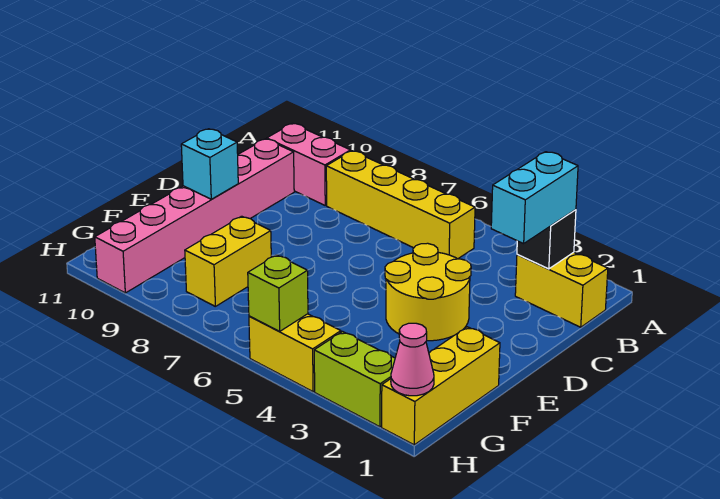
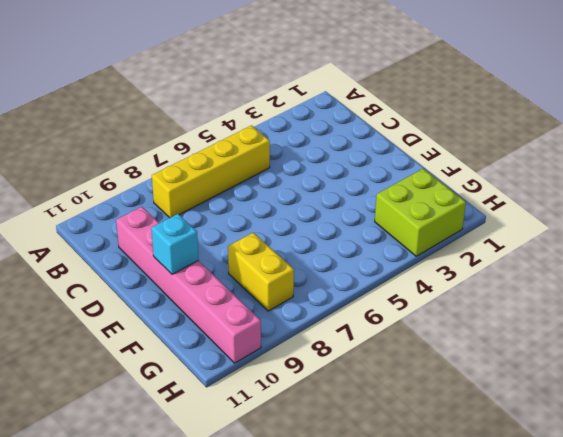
lime brick G2:H3 level 1 -> lime brick H2:H3 level 1
none -> yellow brick B1:B2 level 1
none -> pink brick B9:B10 level 1
none -> yellow round brick D3:E4 level 1

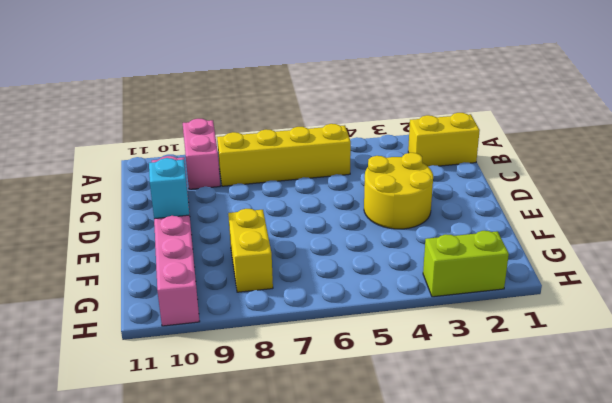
pink brick A9:B9 level 1 -> pink brick B9:B10 level 1
none -> yellow brick F1:H1 level 1
none -> yellow brick H4:H5 level 1
none -> black brick B2 level 2

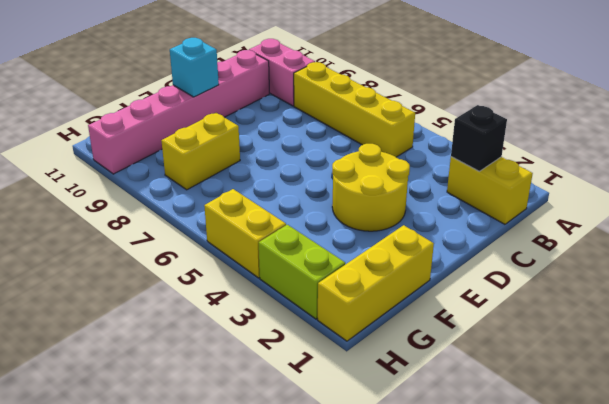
none -> pink cone H1 level 2
none -> lime brick H5 level 2
none -> cyan brick B2:C2 level 3

